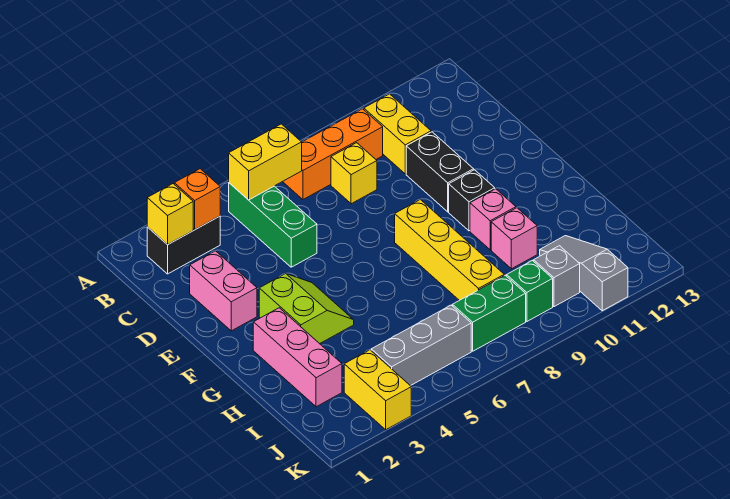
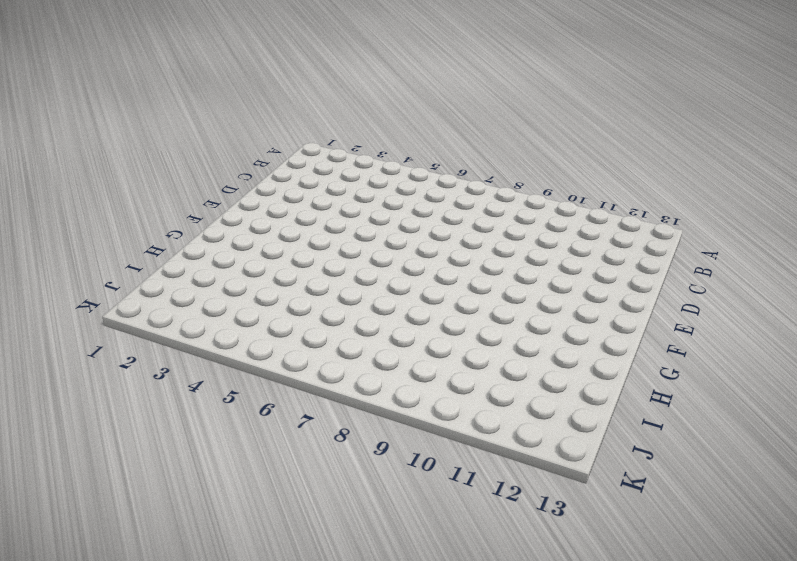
none -> black brick B2:B3 level 1
none -> green brick B5:D5 level 1
none -> orange brick B7:B9 level 1

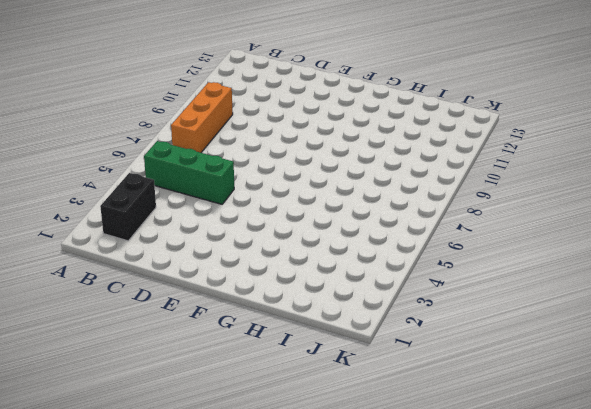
none -> yellow brick B10:C10 level 1
none -> yellow brick C8 level 1
none -> pink brick D2:E2 level 1

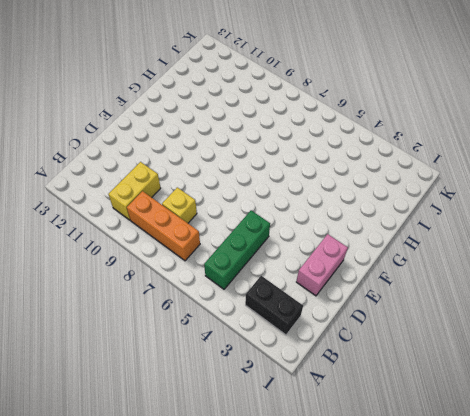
none -> black brick D10:E10 level 1
none -> lime slope F3:G4 level 1 top 3
none -> yellow brick F8:I8 level 1

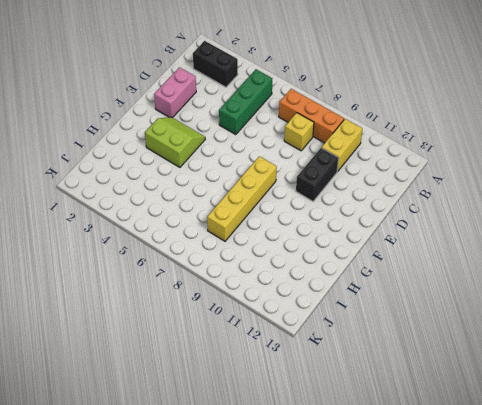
lime slope F3:G4 level 1 top G -> lime slope F3:G4 level 1 top 3
none -> black brick F10 level 1
none -> pink brick G2:I2 level 1
none -> pink brick G10 level 1

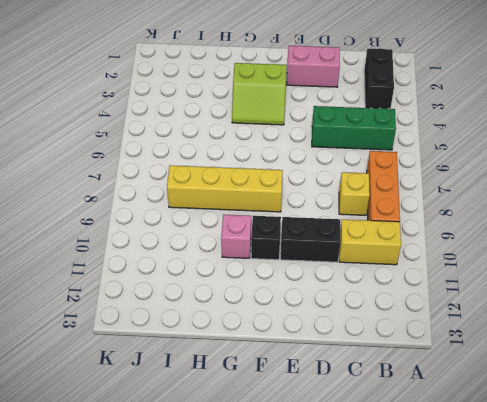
none -> pink brick G2:I2 level 1
none -> pink brick H10 level 1
none -> grey slope I11:K11 level 1 top K

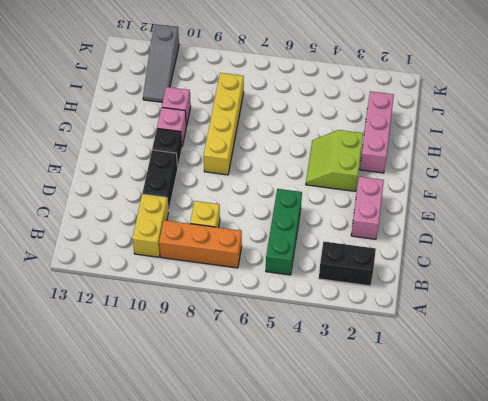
none -> yellow brick J3:K3 level 1
none -> grey brick J4:J6 level 1
none -> green brick J7:J8 level 1

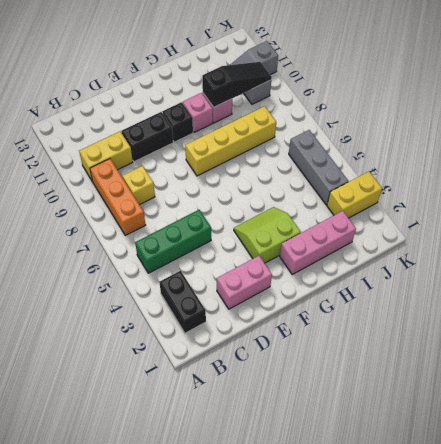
black slope H10:J10 level 2 top H -> none
none -> green brick J7:J8 level 1
none -> green brick J9 level 1
none -> yellow brick B2 level 2

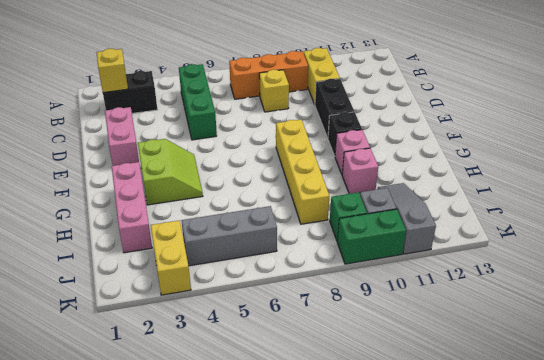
green brick K9:K10 level 1 -> green brick J7:J8 level 1
none -> orange brick B3 level 2
none -> yellow brick B5:B6 level 2

